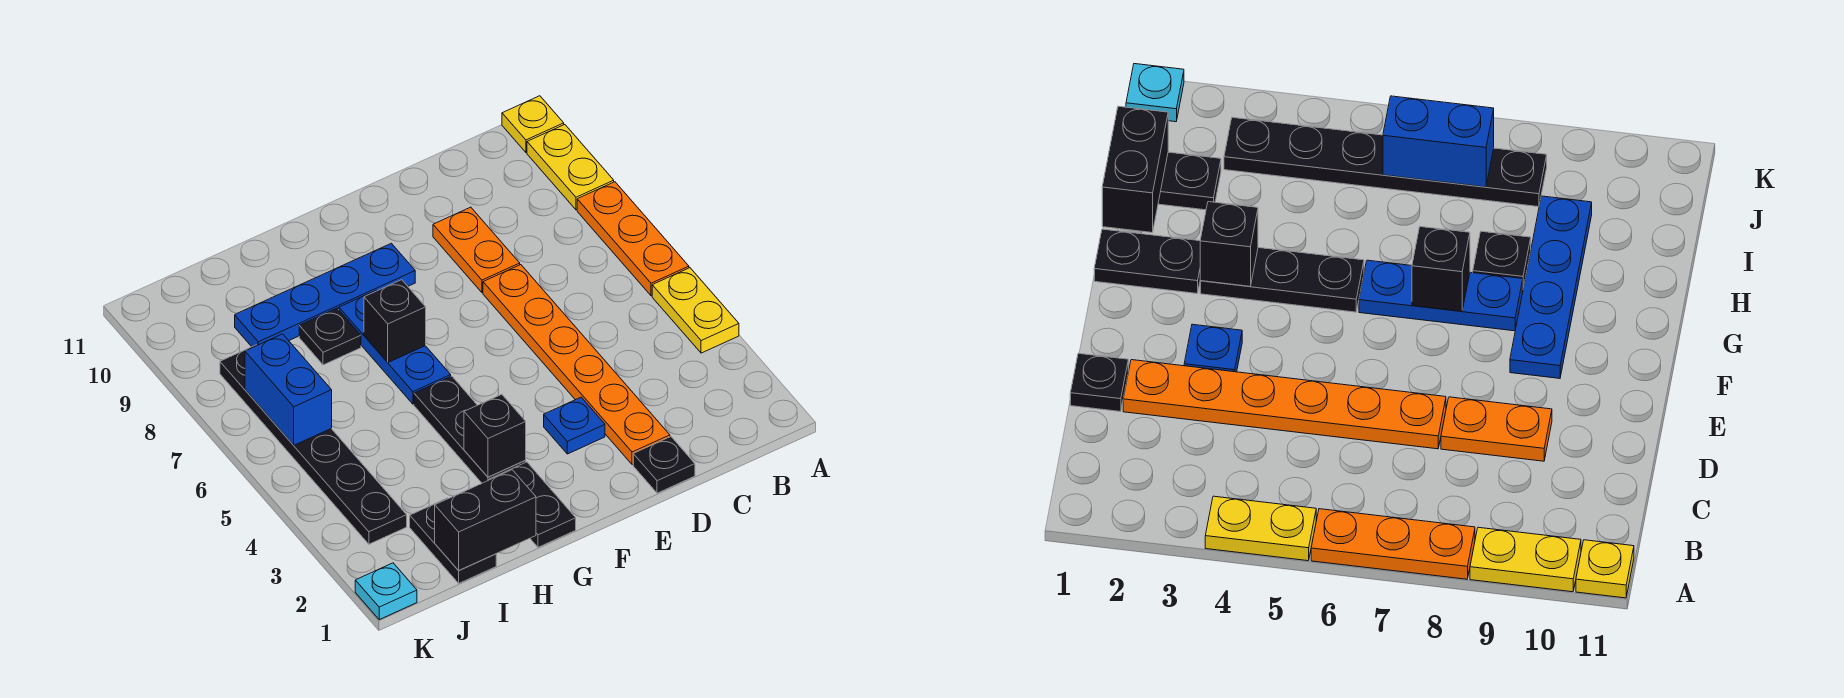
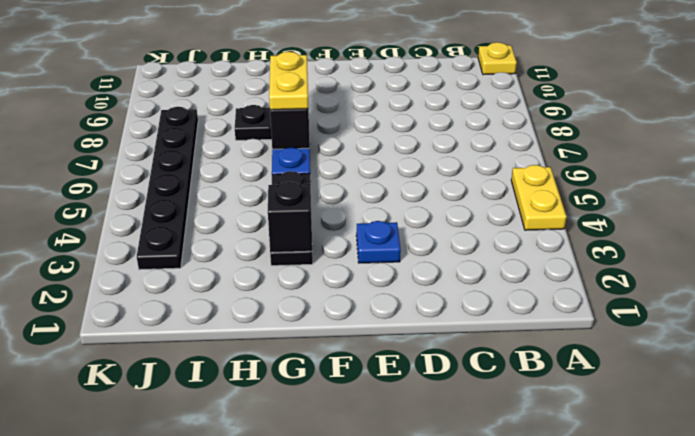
yellow plate G7:G8 level 3 -> yellow plate A9:A10 level 1
none -> orange plate A6:A8 level 1
none -> black plate D1 level 1
none -> orange plate D2:D7 level 1

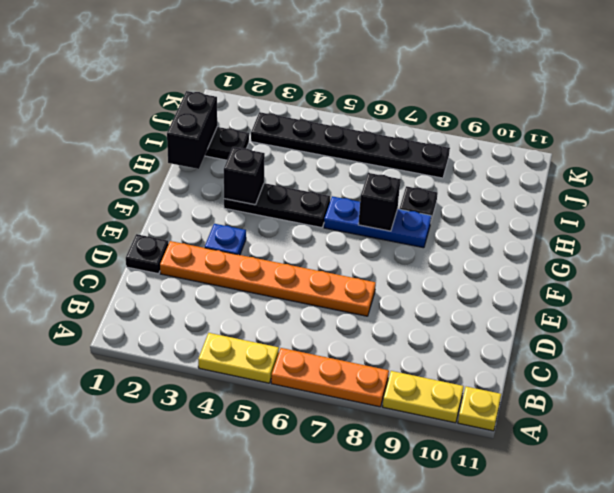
none -> orange plate D8:D9 level 1
none -> blue plate F9:I9 level 1
none -> black plate G1:G2 level 1

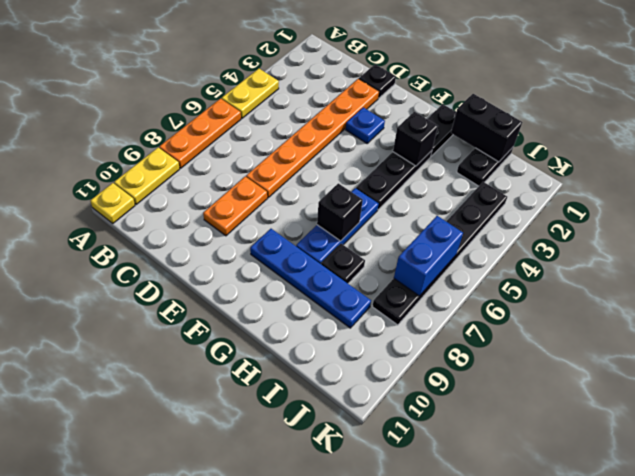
none -> cyan plate K1 level 1

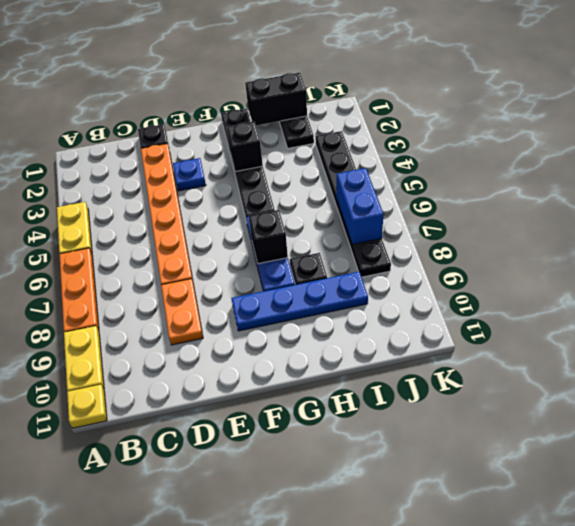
none -> cyan plate K1 level 1

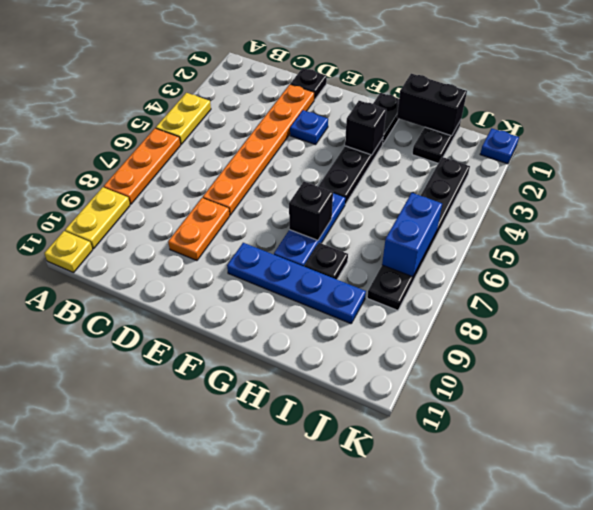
blue plate K1 level 1 -> cyan plate K1 level 1

